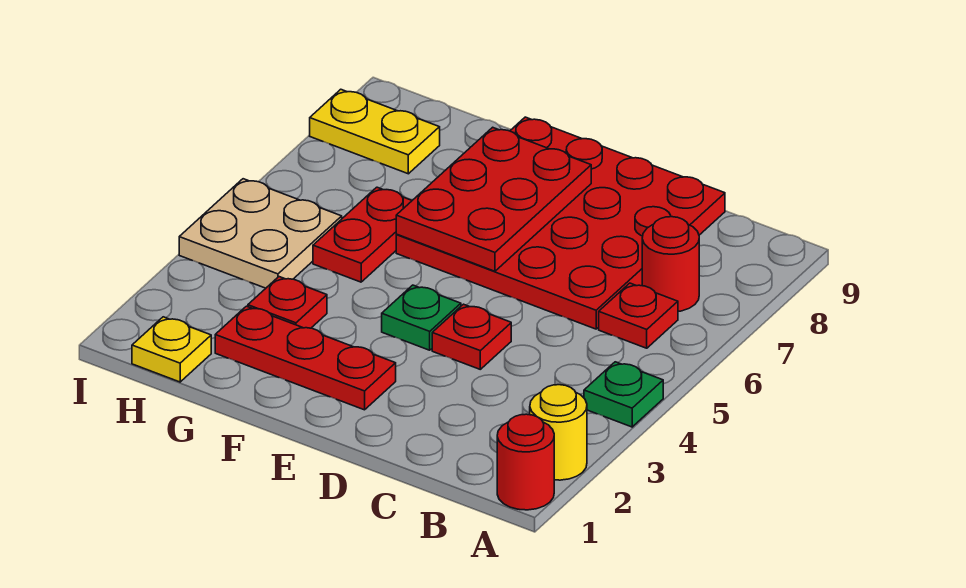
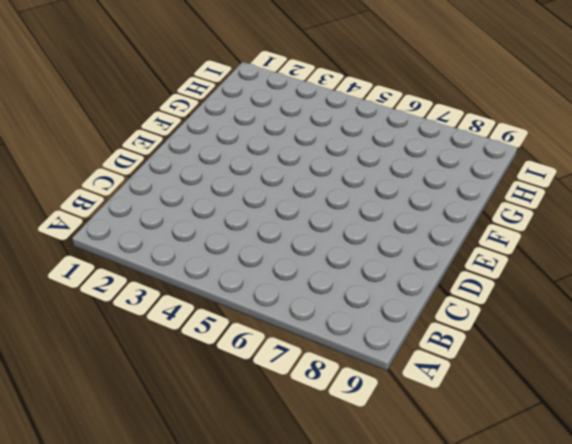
none -> red round brick A1 level 1
none -> yellow round brick A2 level 1
none -> green plate A4 level 1

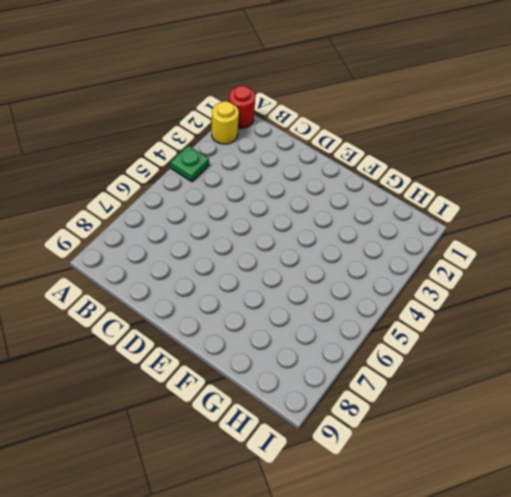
none -> red plate B6 level 1
none -> red round brick B7 level 1
none -> red plate C6:F9 level 1

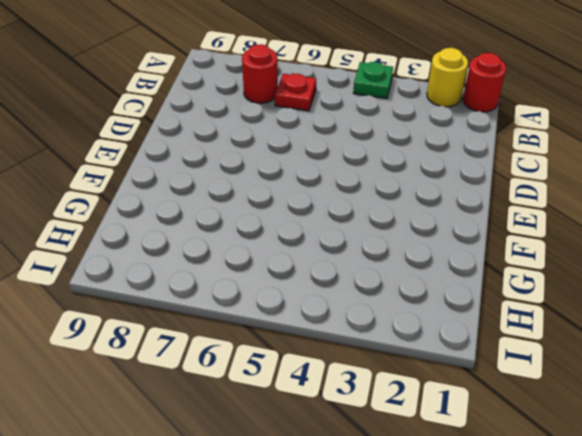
none -> red plate C6:F9 level 1
none -> red plate D4 level 1
none -> red plate E2:G2 level 1

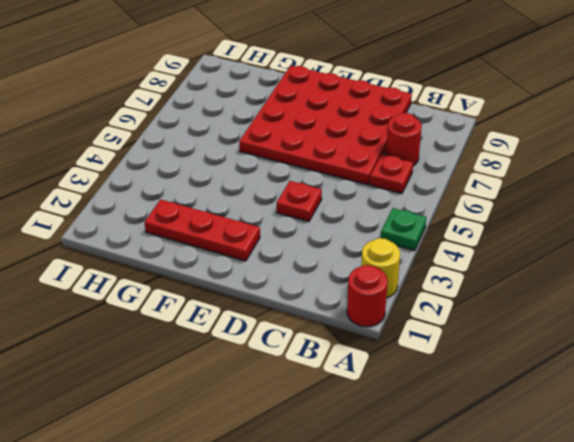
none -> green plate E4 level 1
none -> red plate G3 level 1
none -> red plate G5:G6 level 1

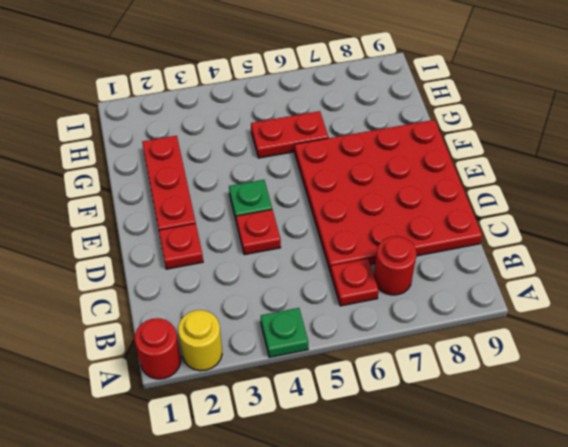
red plate D2 level 1 -> red plate G3 level 1
none -> yellow plate H1 level 1
none -> tan plate H4:I5 level 1
none -> yellow plate H8:I8 level 1

